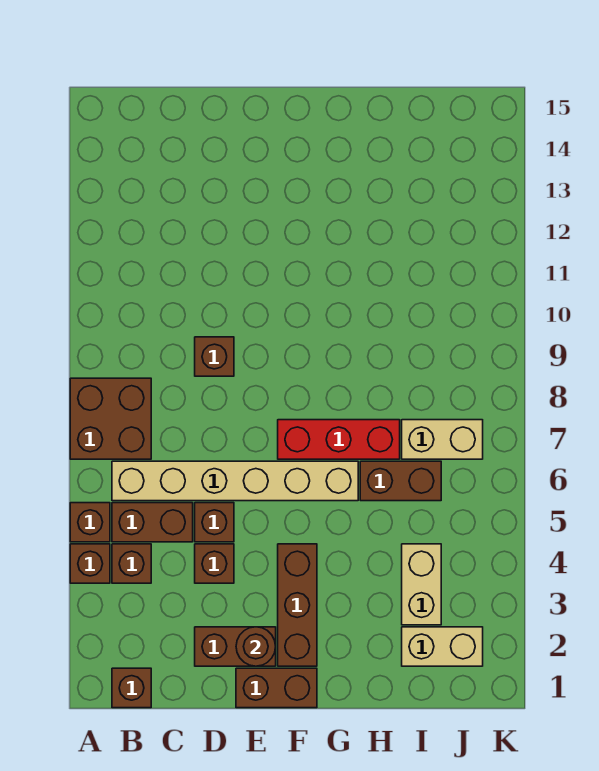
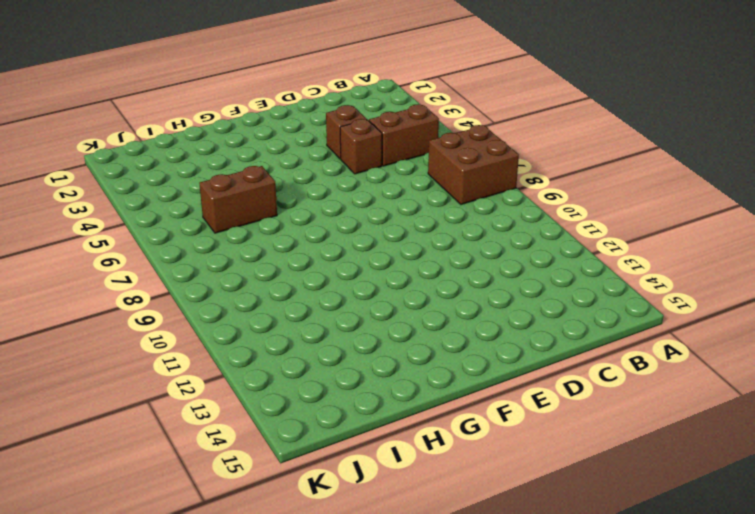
none -> brown brick A4 level 1
none -> brown brick A5 level 1
none -> brown brick B1 level 1

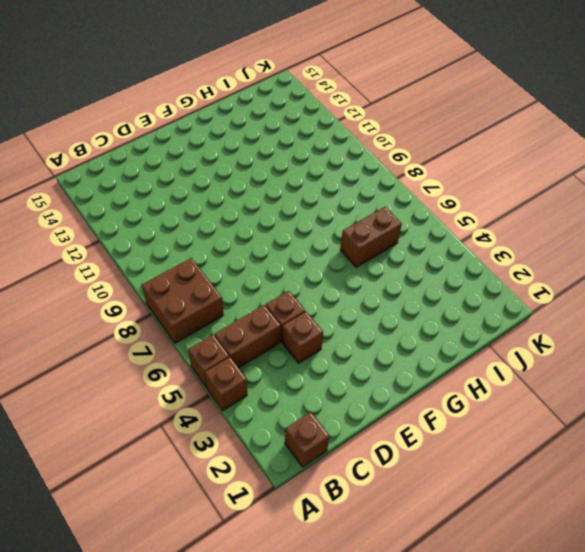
none -> brown brick B4 level 1
none -> tan brick B6:G6 level 1
none -> brown brick D2:E2 level 1

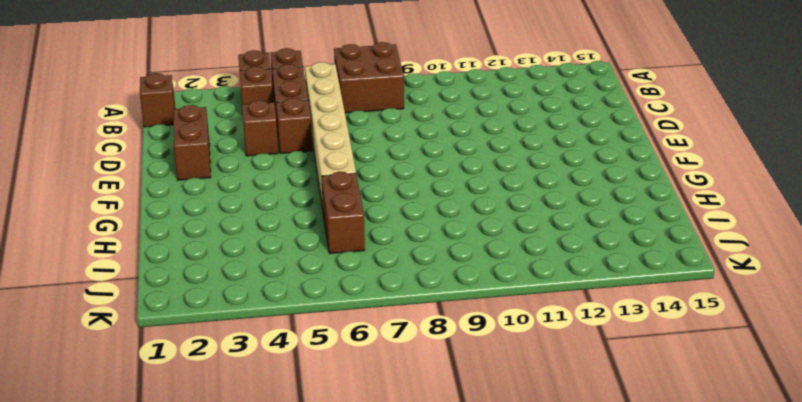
none -> brown brick D9 level 1
none -> brown brick E1:F1 level 1
none -> brown brick F2:F4 level 1

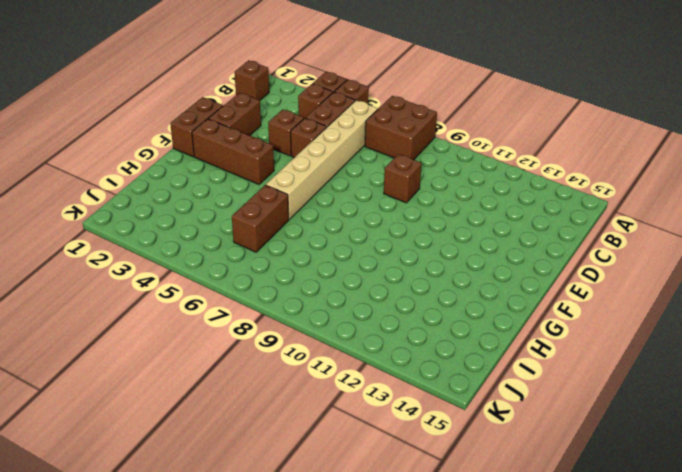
none -> red brick F7:H7 level 1
none -> tan brick I2:J2 level 1
none -> tan brick I3:I4 level 1

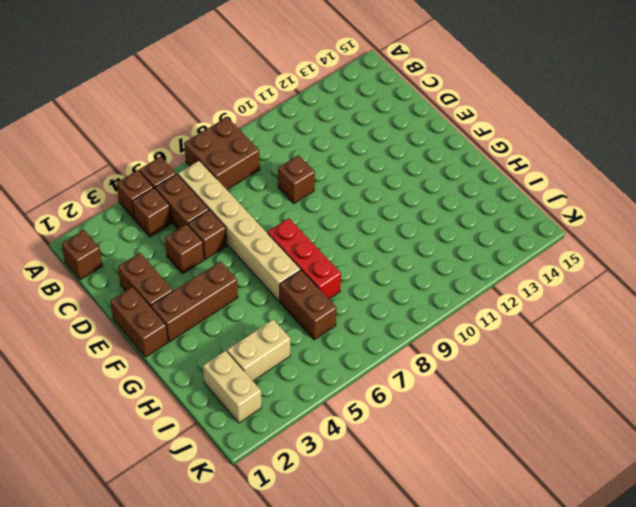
none -> tan brick I7:J7 level 1
none -> brown round brick E2 level 2

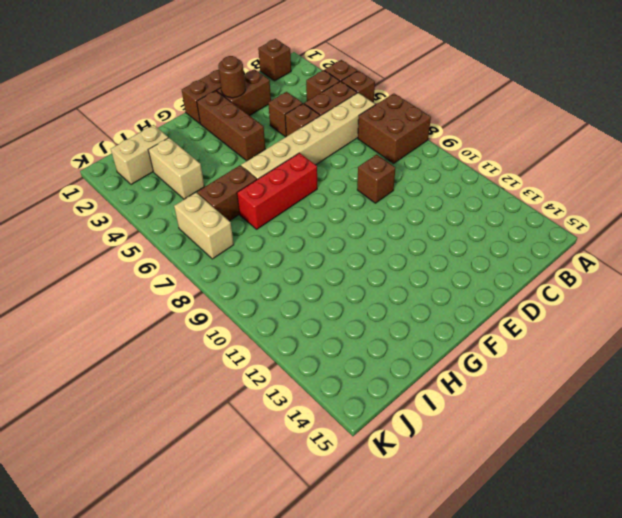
tan brick J6:J7 level 1 -> tan brick I7:J7 level 1

